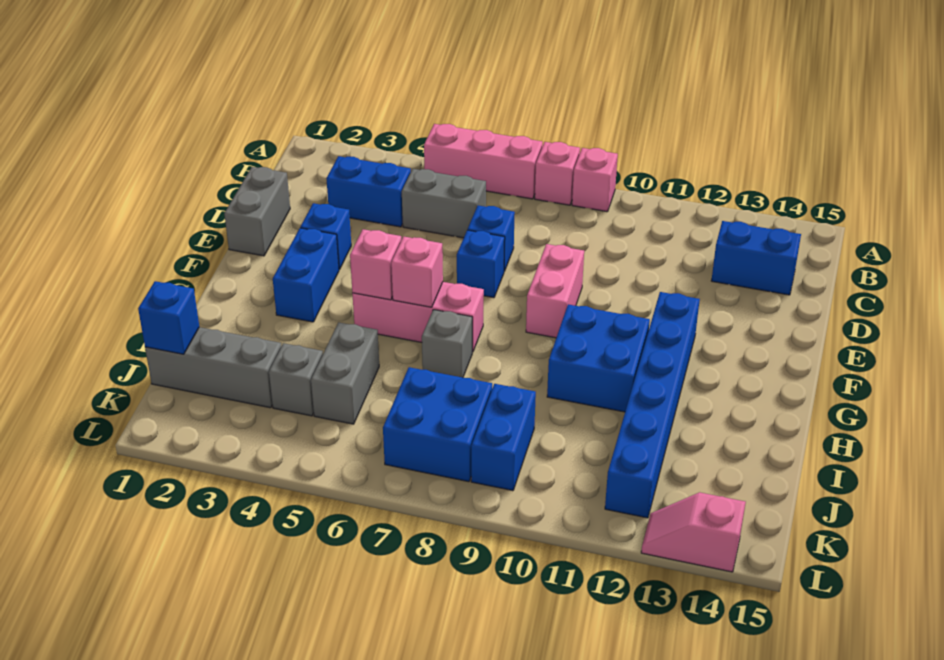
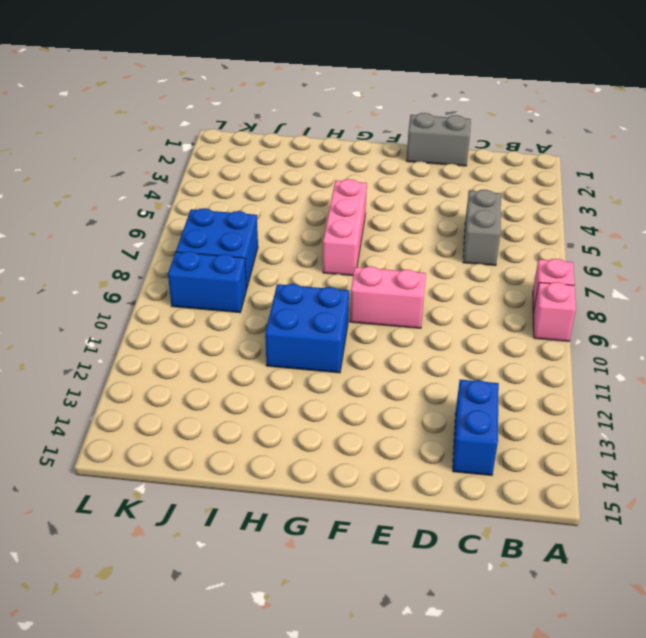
none -> pink brick A5:A7 level 1
none -> blue brick C3:C4 level 1
none -> blue brick D7 level 1

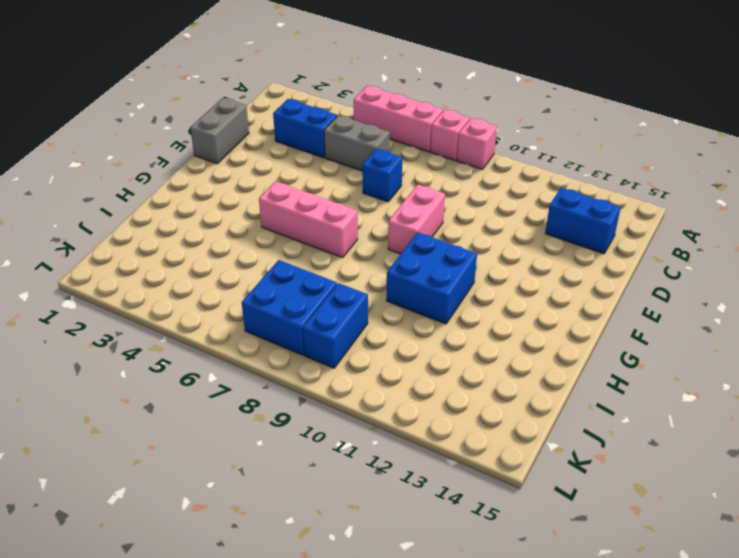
none -> blue brick E3 level 1
none -> blue brick E7 level 1
none -> blue brick F3:G3 level 1

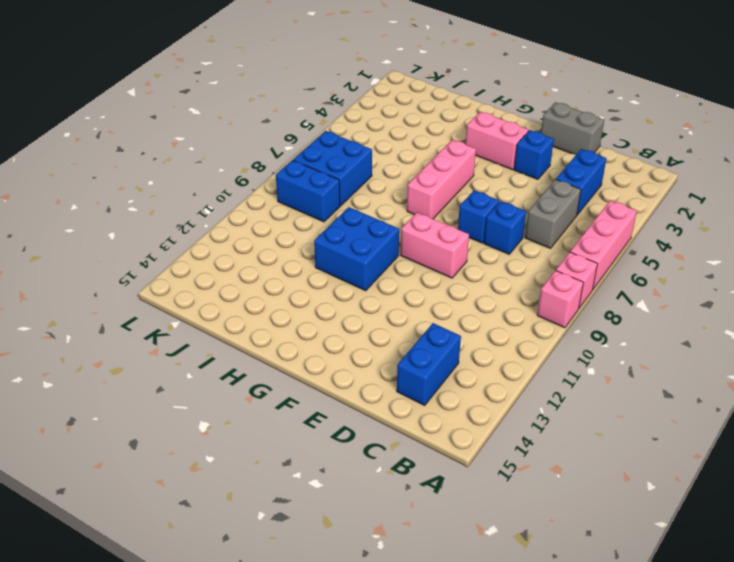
pink brick F3:G3 level 1 -> blue brick F3:G3 level 1
none -> blue brick F12:K12 level 1
none -> grey brick H7 level 1
none -> grey brick I5:J5 level 1

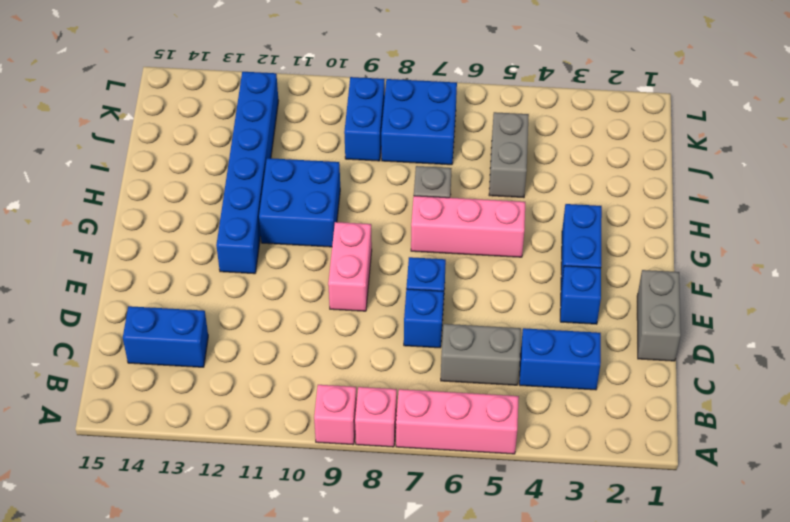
none -> grey brick J1:J3 level 1
none -> grey brick J4 level 1
none -> pink slope L13:L14 level 1 top 14

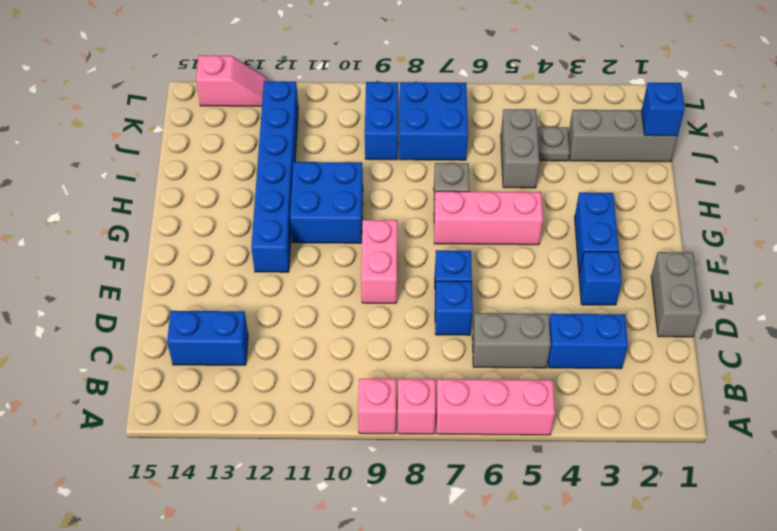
grey plate J4 level 1 -> grey brick J4 level 1
none -> pink brick G5 level 2
none -> pink brick G6 level 2

